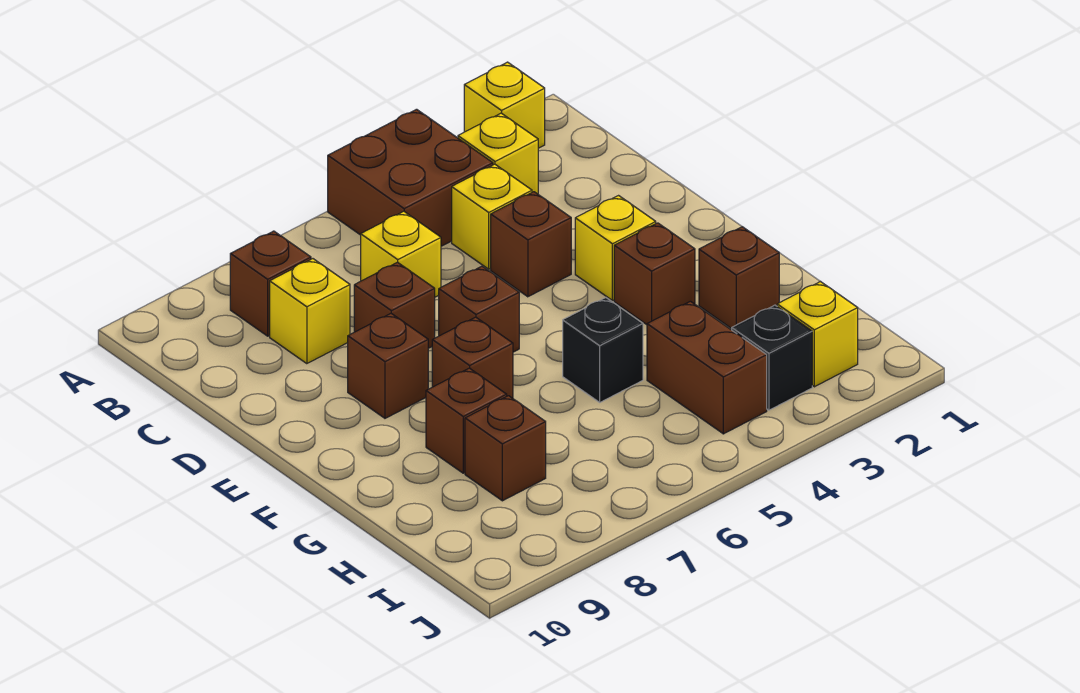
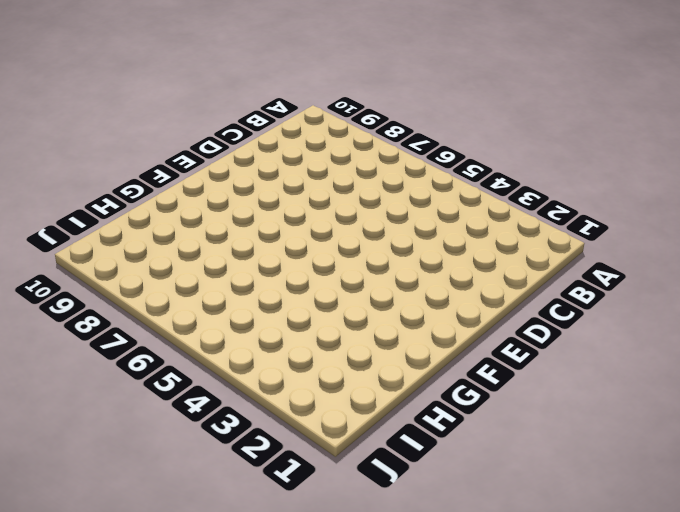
none -> yellow brick A2 level 1
none -> brown brick A4:B5 level 1
none -> yellow brick B3 level 1

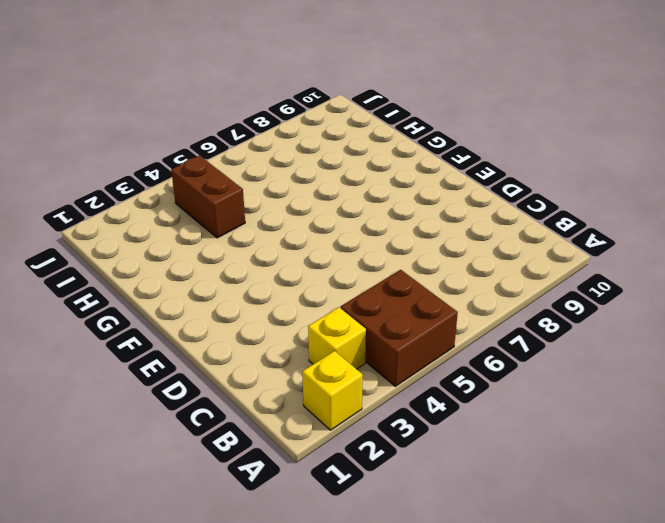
none -> brown brick B8 level 1
none -> yellow brick C4 level 1
none -> yellow brick C6 level 1

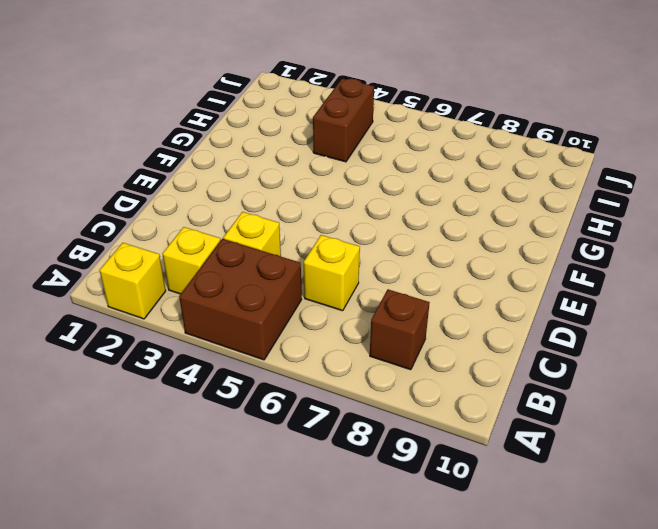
none -> yellow brick C8 level 1
none -> brown brick D4 level 1
none -> brown brick D7 level 1

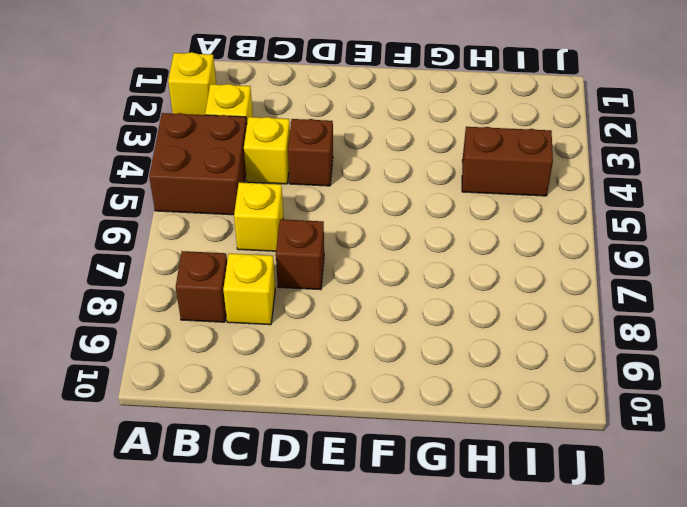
none -> yellow brick E3 level 1
none -> brown brick E6 level 1
none -> brown brick E8 level 1

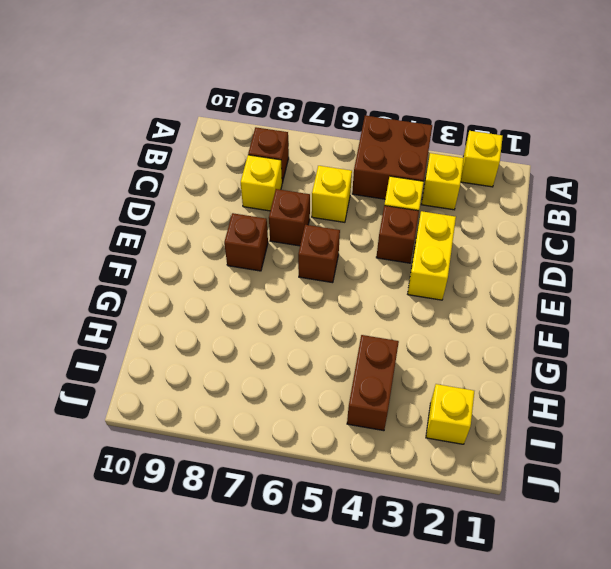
yellow brick D3:E3 level 1 -> yellow brick E3 level 1
none -> brown brick F3 level 1
none -> brown brick F7 level 1
none -> brown brick G2 level 1

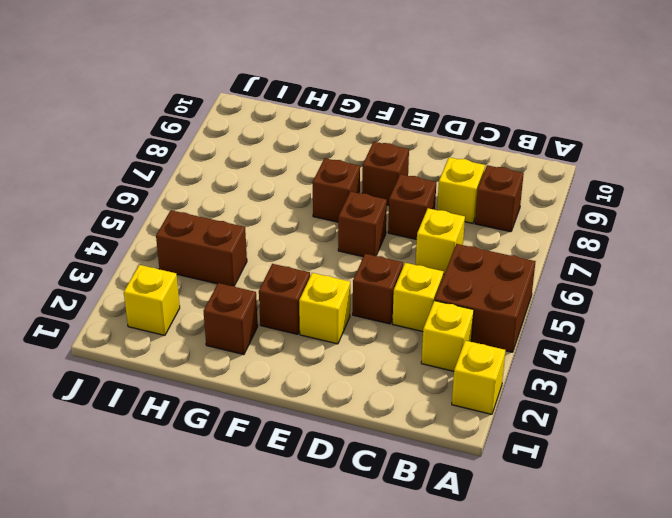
none -> black brick G5 level 1
none -> brown brick G8 level 1
none -> brown brick H8 level 1

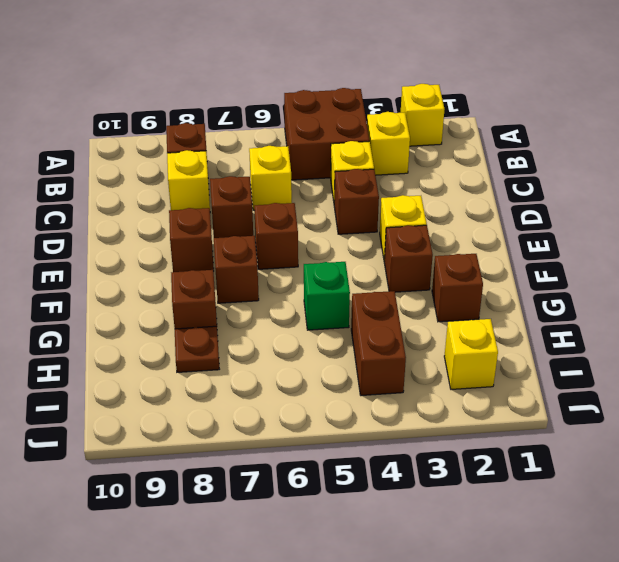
green brick G5 level 1 -> black brick G5 level 1
brown plate H8 level 1 -> brown brick H8 level 1
none -> black brick I3 level 1

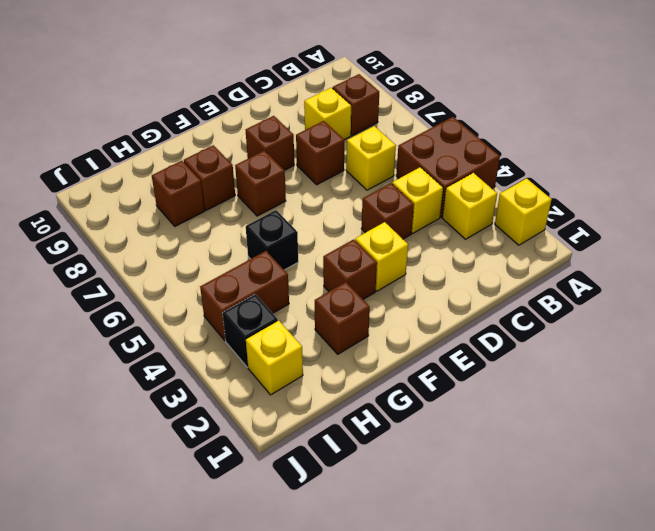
none -> brown brick E6 level 1

